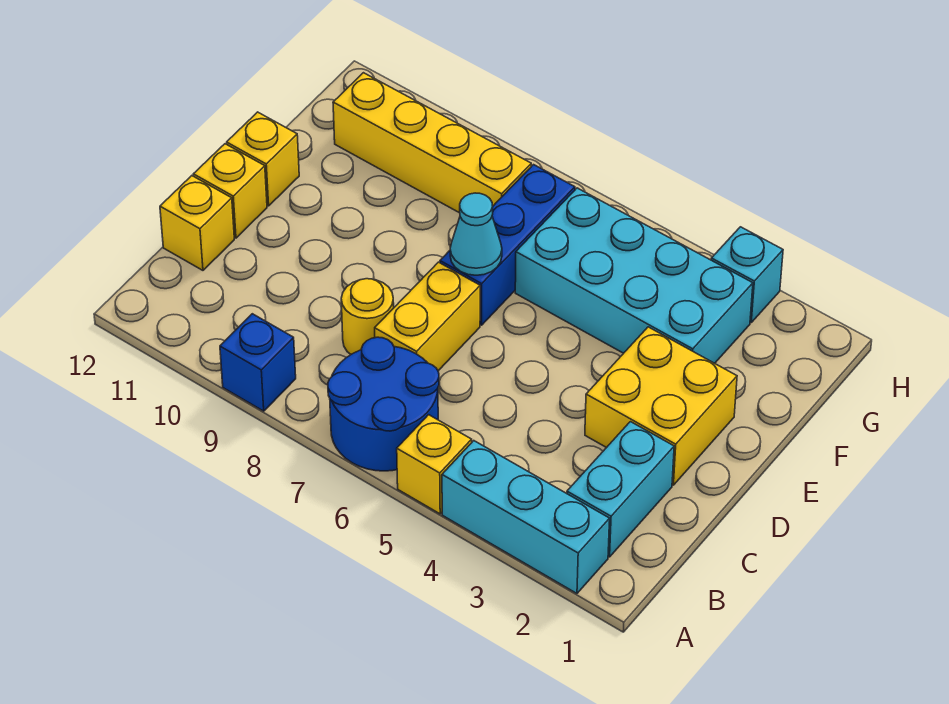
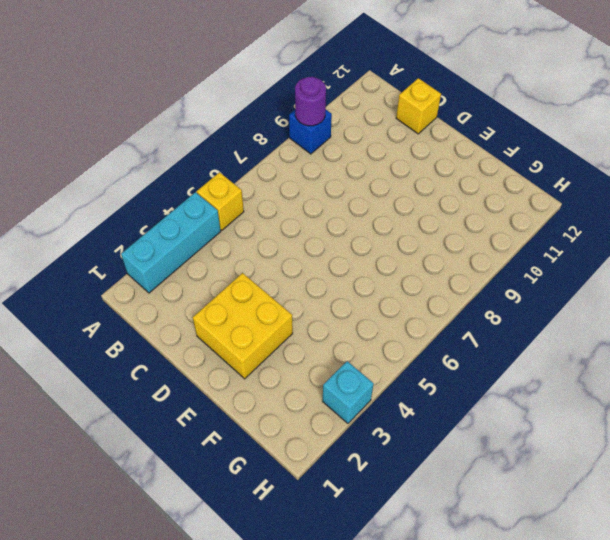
purple round brick A9 level 2 -> none
none -> blue round brick A6:B7 level 1
none -> cyan brick B2:C2 level 1
none -> yellow brick C7:D7 level 1

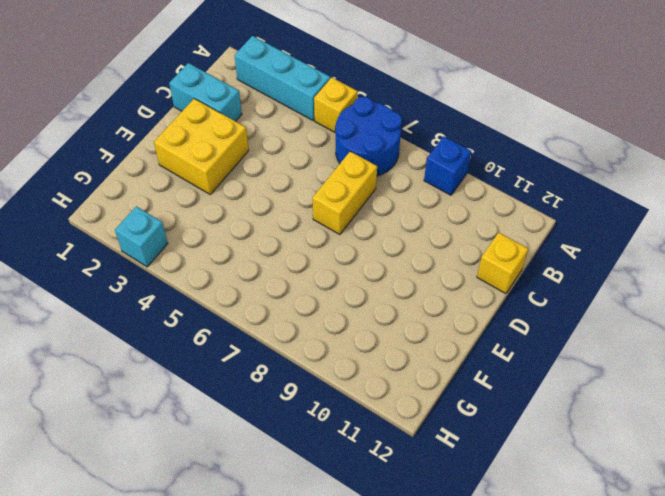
cyan brick C1:C2 level 1 -> cyan brick B2:C2 level 1
none -> yellow round brick C8 level 1
none -> yellow brick D12 level 1
none -> blue brick E7:G7 level 1

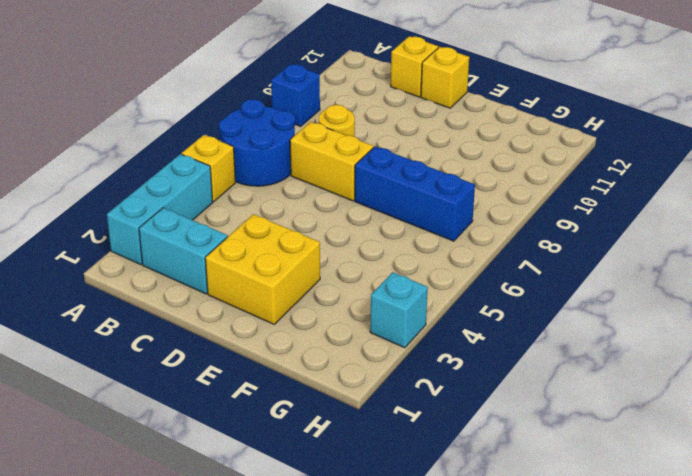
none -> yellow brick E12 level 1
none -> cyan brick F3:G6 level 1
none -> yellow brick G8:G11 level 1

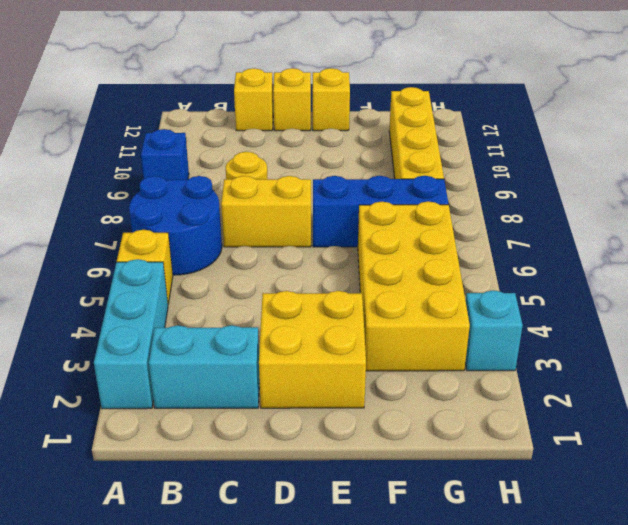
yellow brick F3:G6 level 1 -> cyan brick F3:G6 level 1
none -> cyan cone E7 level 2

